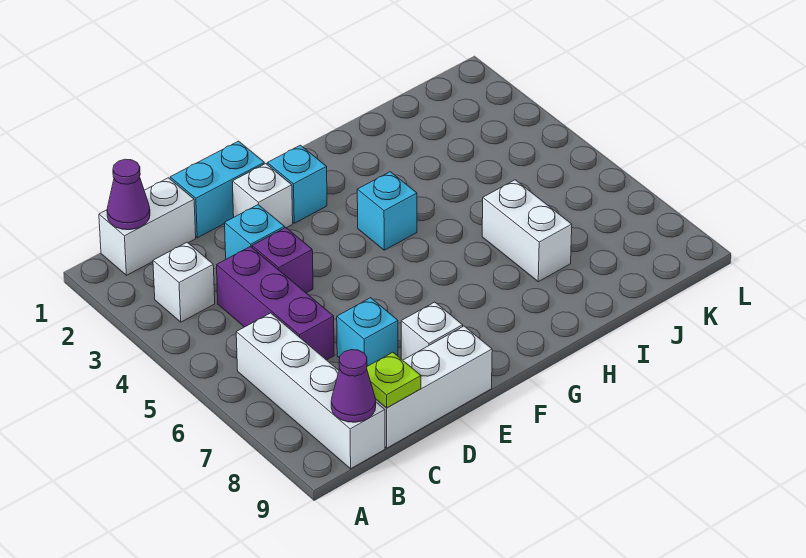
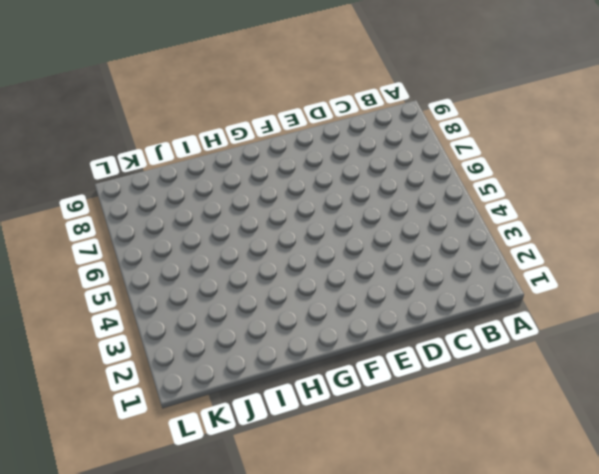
none -> white brick B1:C1 level 1
none -> white brick B3 level 1
none -> white brick B6:B9 level 1

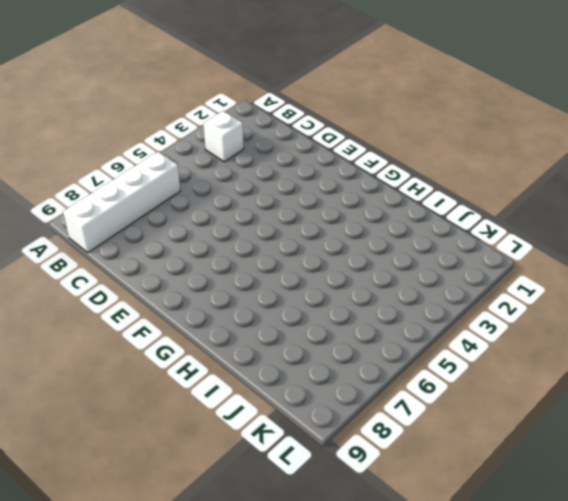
none -> white brick B1:C1 level 1
none -> purple brick C4:C6 level 1
none -> white brick C9:E9 level 1

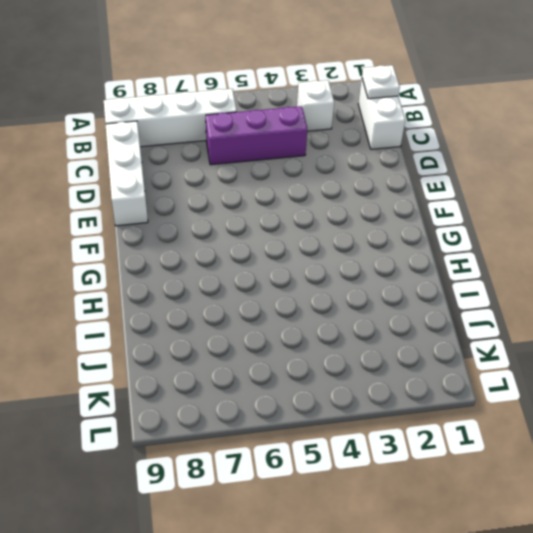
white plate B1 level 2 -> purple cone B1 level 2
none -> cyan brick D1:E1 level 1
none -> cyan brick D3 level 1
none -> purple brick D4 level 1

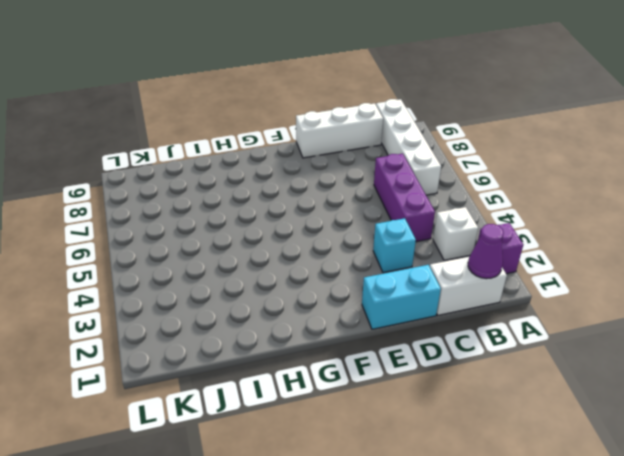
purple brick A2 level 1 -> purple brick D4 level 1
none -> cyan brick D7 level 1
none -> white brick E2 level 1
none -> white brick E8 level 1

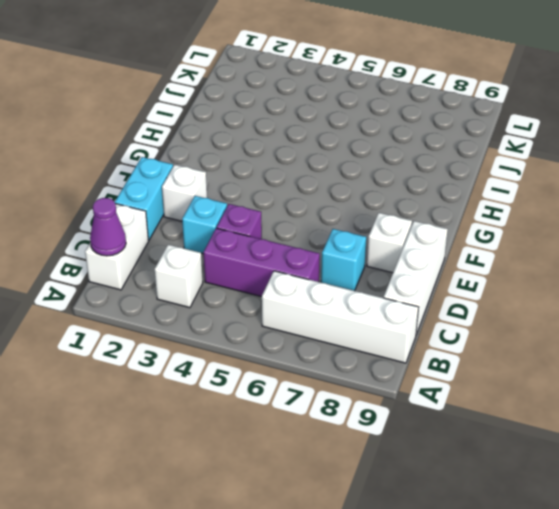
none -> cyan brick F2 level 1
none -> cyan brick G4 level 1
none -> white brick I6:I7 level 1

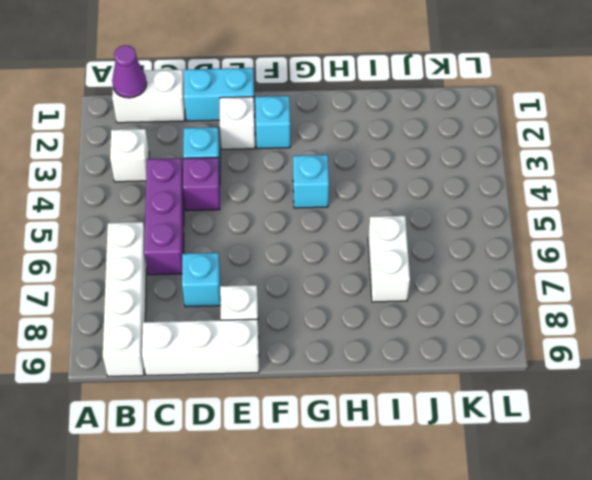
none -> purple cone B9 level 2
none -> lime plate C9 level 2

